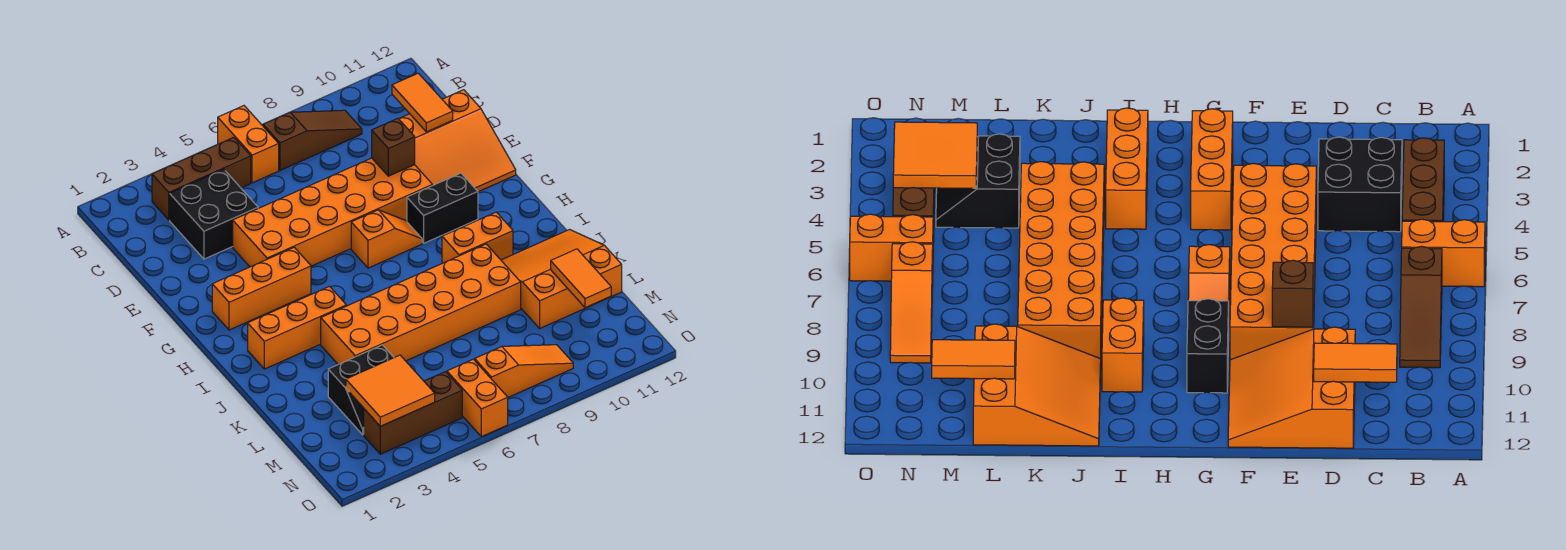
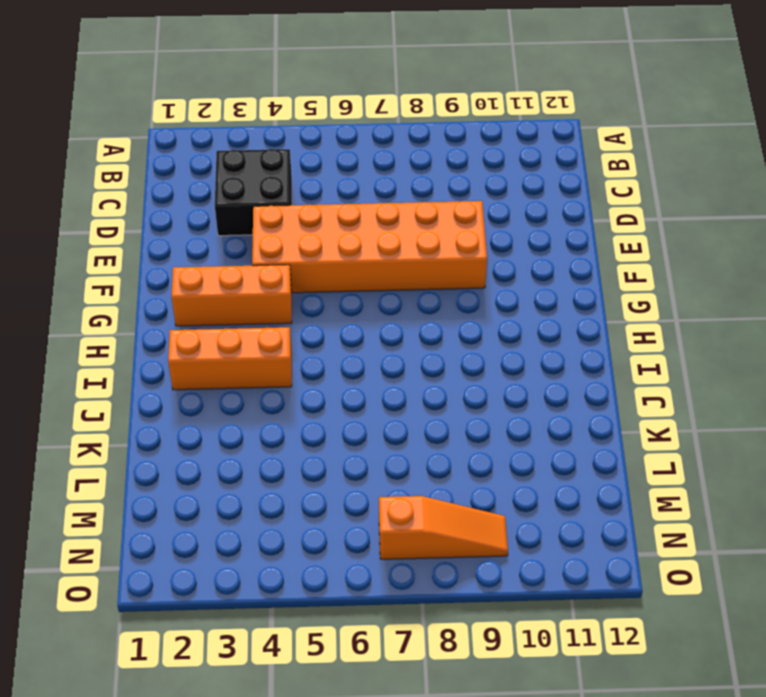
none -> orange brick A6:B6 level 1
none -> brown brick B3:B5 level 1
none -> brown slope B7:B9 level 1 top 7

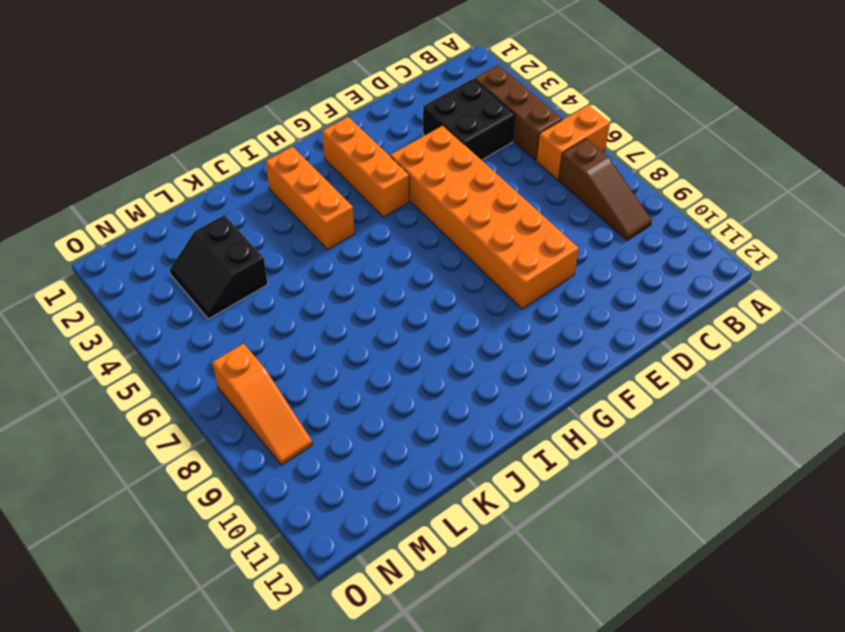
none -> orange slope D10:F12 level 1 top D
none -> orange slope G7:G8 level 1 top 7
none -> black brick G9:G10 level 1

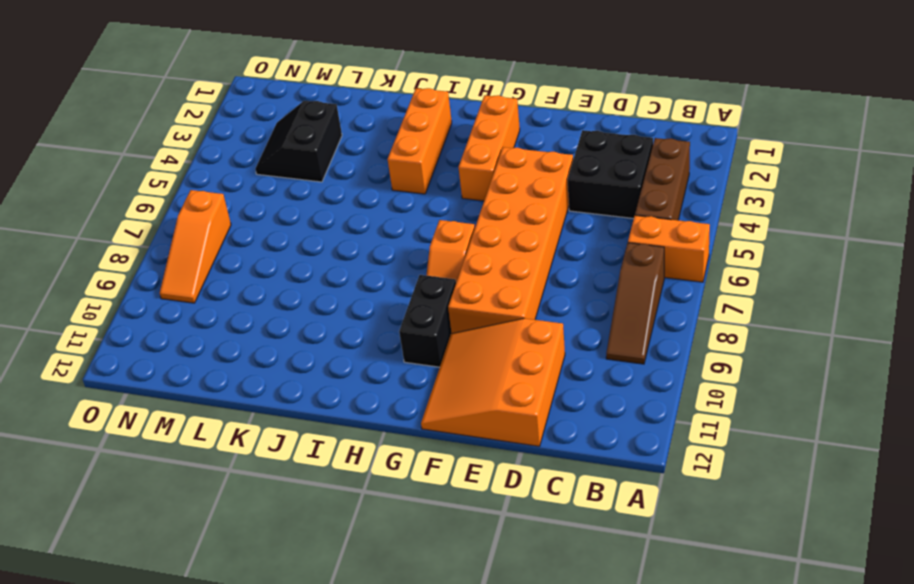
none -> orange brick I9:I10 level 1
none -> orange brick J4:K9 level 1
none -> orange slope J10:L12 level 1 top L

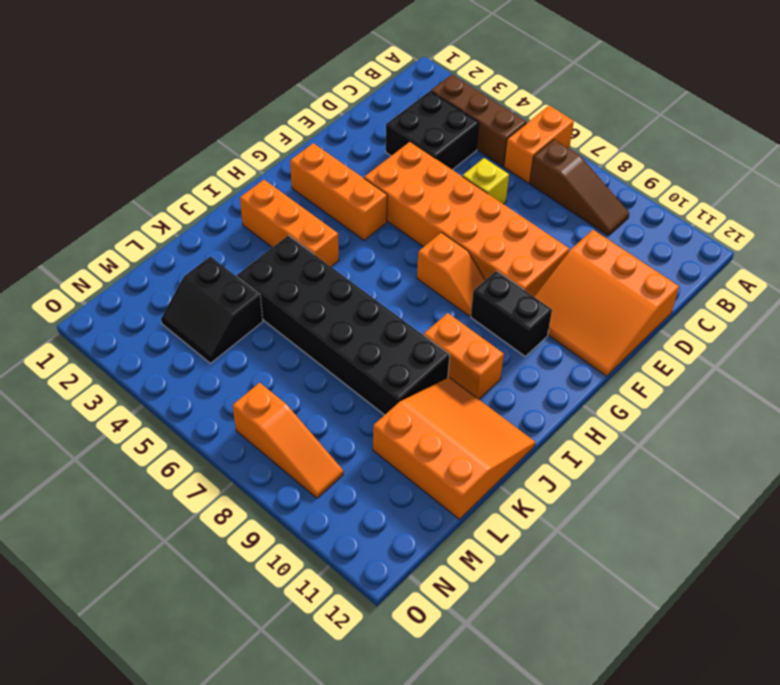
yellow brick D6 level 1 -> none
black brick J4:K9 level 1 -> orange brick J4:K9 level 1
none -> brown brick N3:N5 level 1
none -> orange brick N6:O6 level 1
none -> orange tile C11:D11 level 2

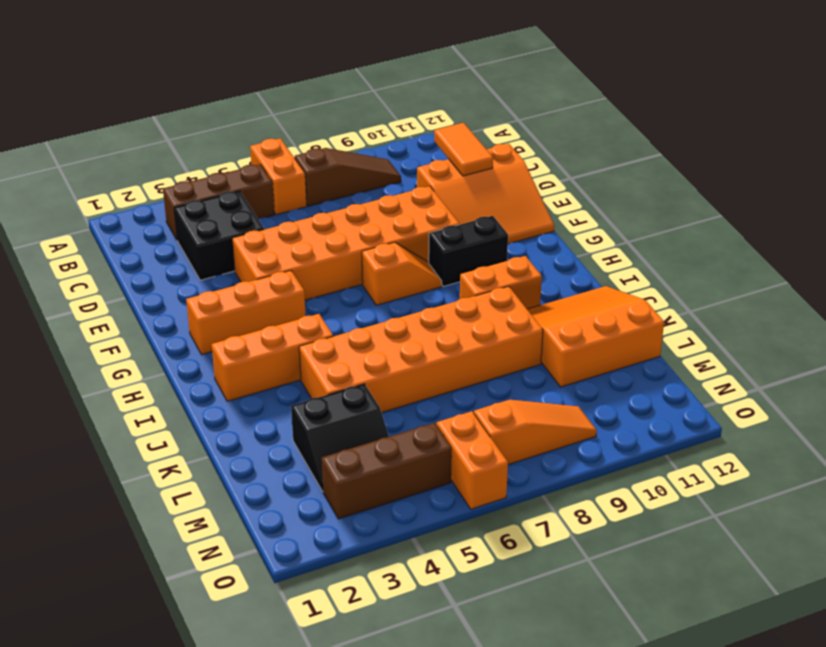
none -> brown brick E9 level 2
none -> orange tile L11:M11 level 2
none -> orange tile M3:N4 level 2

